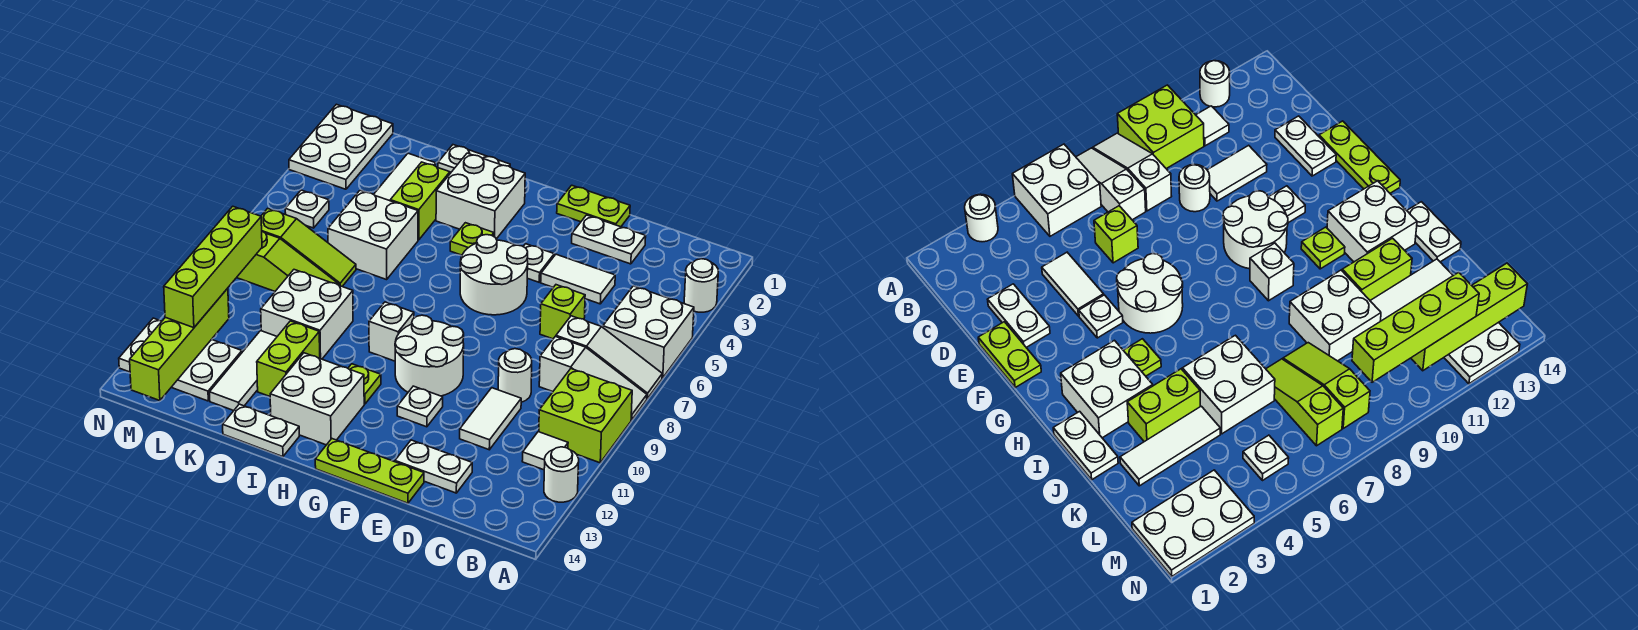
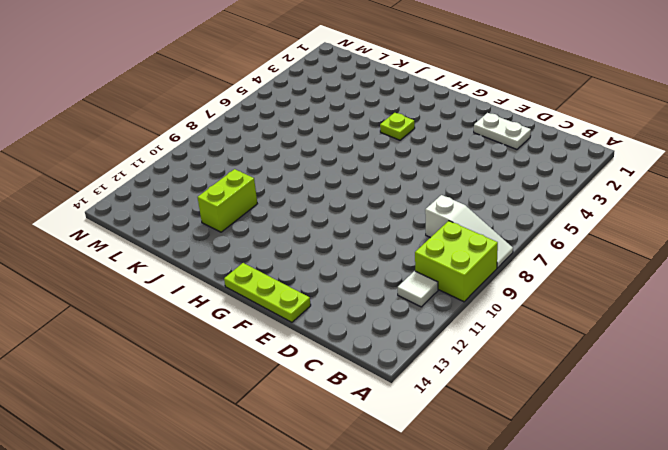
none -> white round brick A3 level 1
none -> white brick A5:B6 level 1
none -> white slope A7:C7 level 1 top C
none -> white round brick A12 level 1

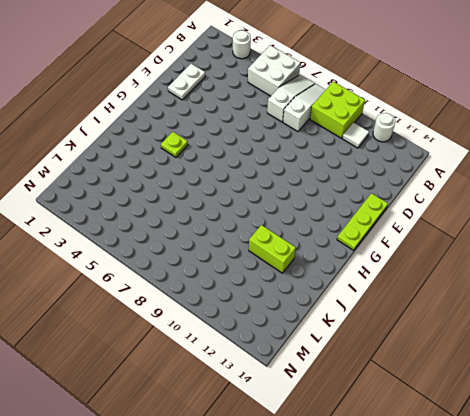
none -> white tile D4:E4 level 1
none -> lime brick D6 level 1
none -> white round brick D9 level 1
none -> white tile D10:D11 level 1

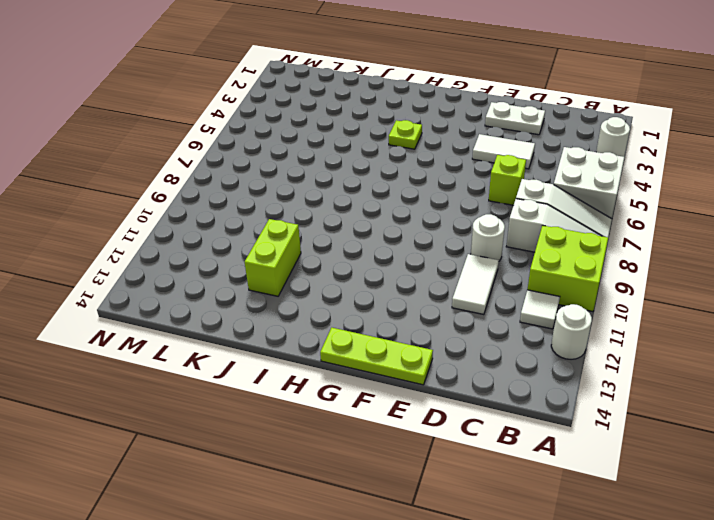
none -> white plate D13:E13 level 1
none -> lime plate E1:F1 level 1
none -> white plate F4 level 1
none -> white round brick F5:G6 level 1

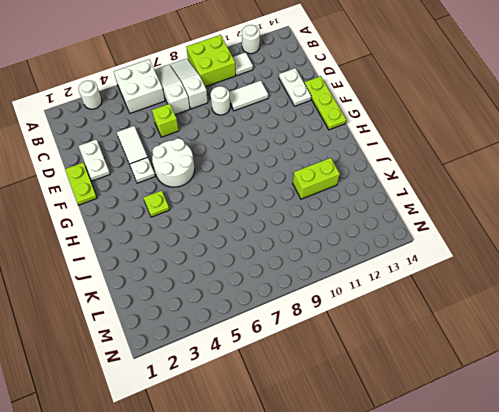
none -> white round brick F9:G10 level 1
none -> white plate F11 level 1
none -> white brick H2:I3 level 1
none -> white brick H9 level 1

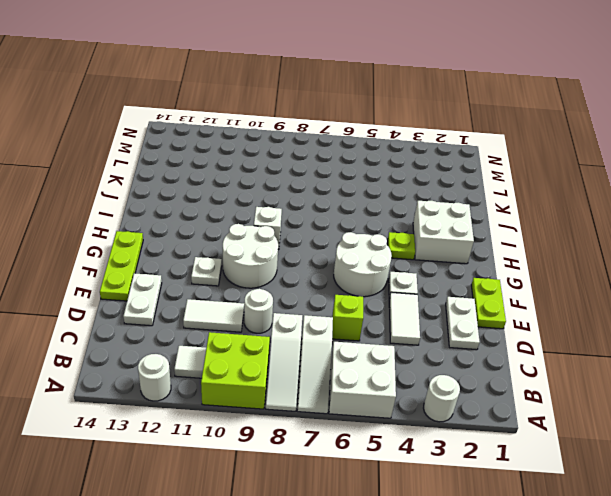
none -> lime plate H11 level 1
none -> white brick H12:I13 level 1
none -> white plate I1:J1 level 1
none -> white plate I14:J14 level 1

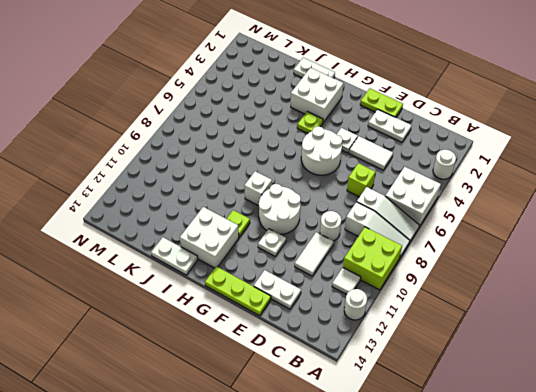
none -> lime brick J3:J4 level 1
none -> white brick J5:K6 level 1
none -> white brick J9:K10 level 1
none -> lime brick J11:J12 level 1

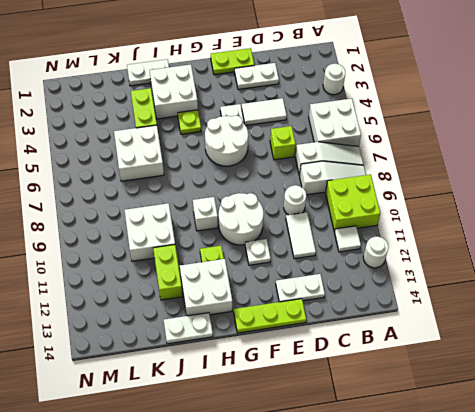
none -> white tile K2:K4 level 1
none -> lime slope K7:M7 level 1 top M
none -> lime slope K8:M8 level 1 top M
none -> white tile K11:K13 level 1

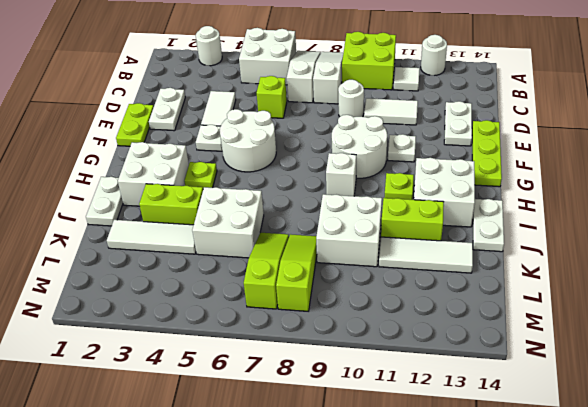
none -> white plate L12:N13 level 1
none -> white plate M1:N3 level 1
none -> white plate M5 level 1
none -> lime brick M11:M14 level 2

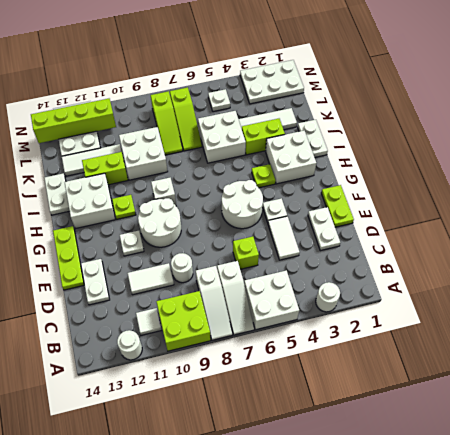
none -> lime brick M9:M12 level 3

